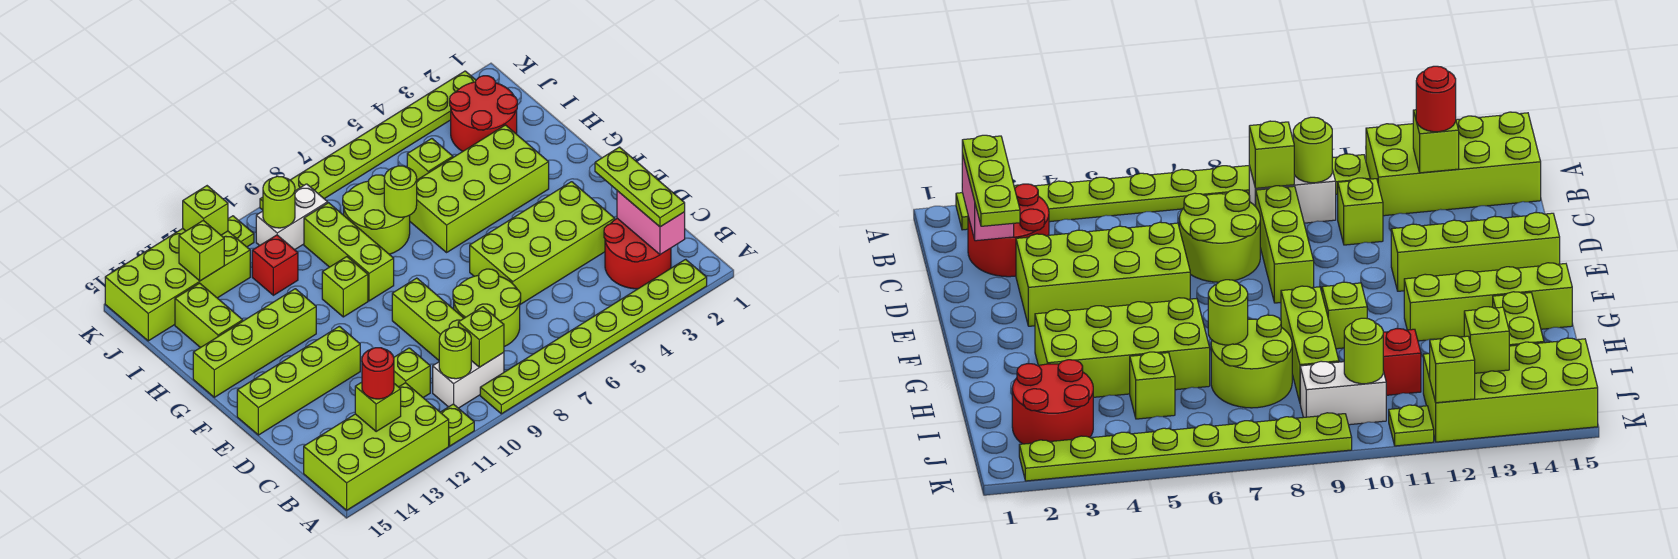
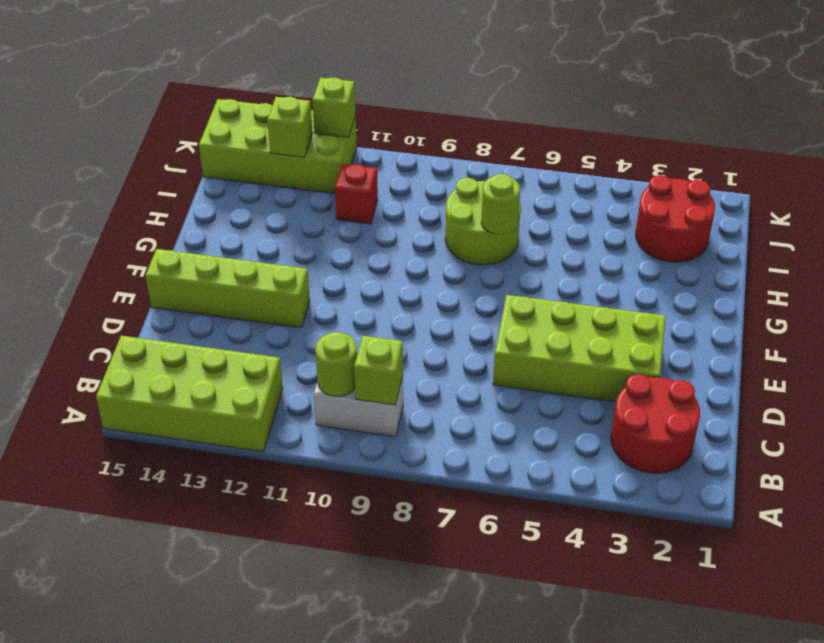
none -> lime plate A2:A9 level 1
none -> lime plate A11 level 1
none -> lime round brick C7:D8 level 1
none -> lime brick C9:E9 level 1

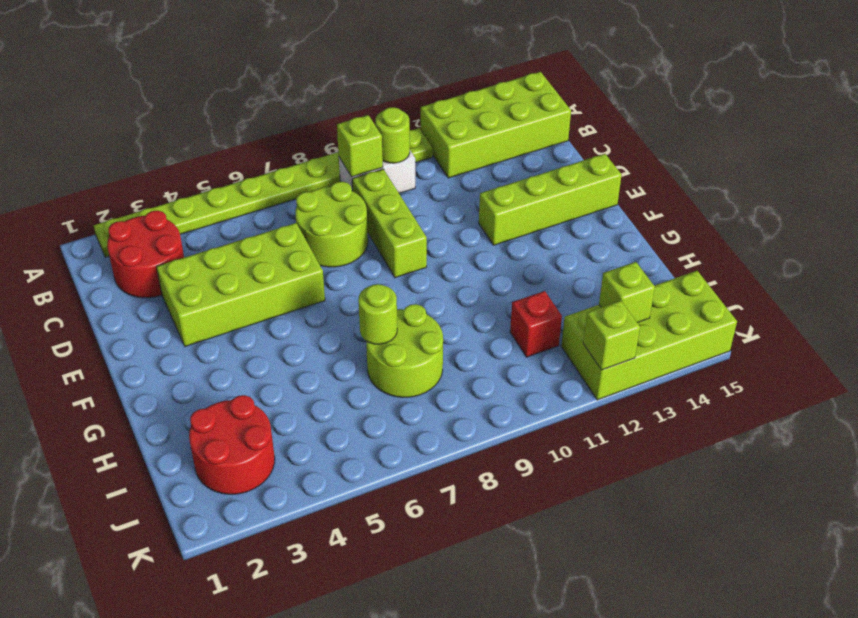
none -> lime brick C11 level 1
none -> lime brick G3:H6 level 1
none -> lime brick G9:I9 level 1
none -> lime brick G10 level 1

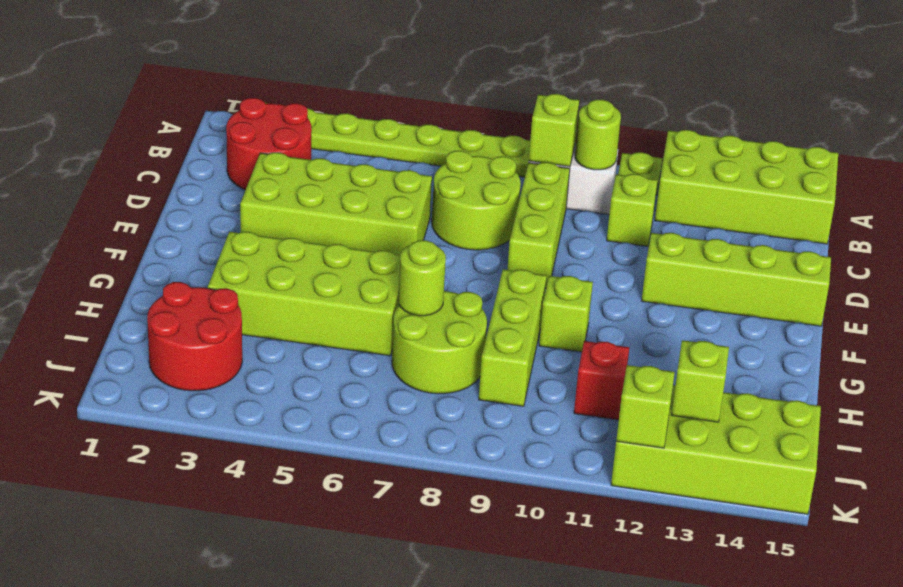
none -> lime brick G12:G15 level 1
none -> lime brick H14:I14 level 1
none -> lime brick I5 level 1
none -> white brick J9:J10 level 1

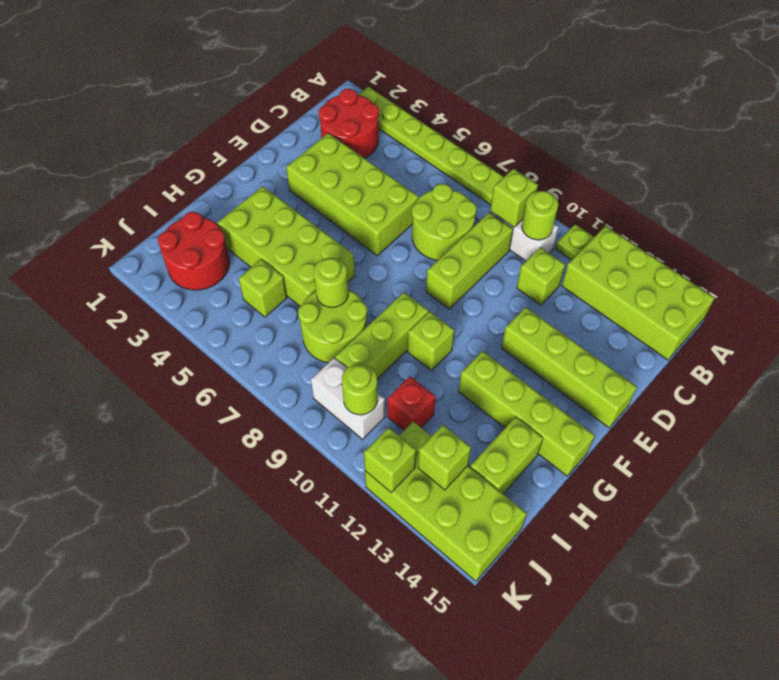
none -> lime plate K2:K9 level 1
none -> lime plate K11 level 1
none -> pink brick B2:C2 level 2
none -> lime brick B13 level 2

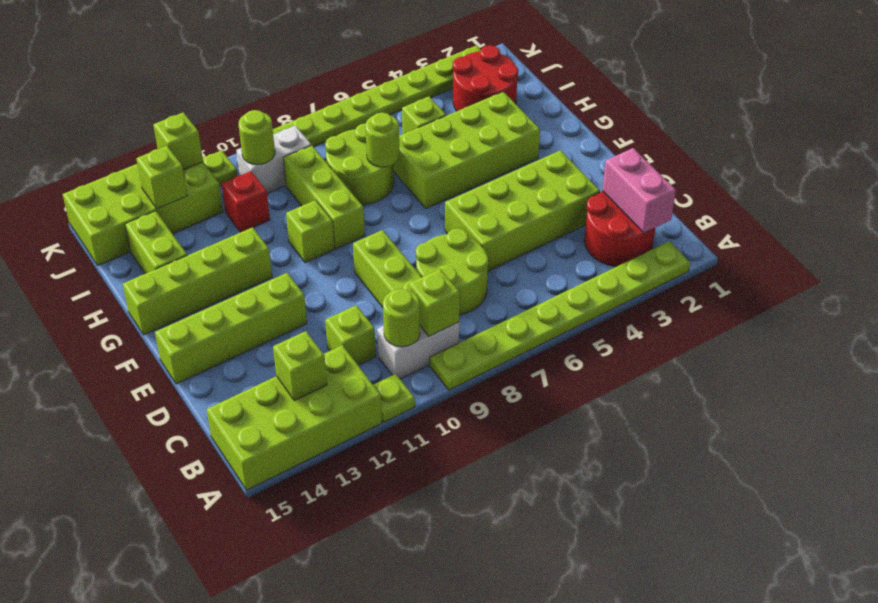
none -> lime plate B2:D2 level 3
none -> red round brick B13 level 3

